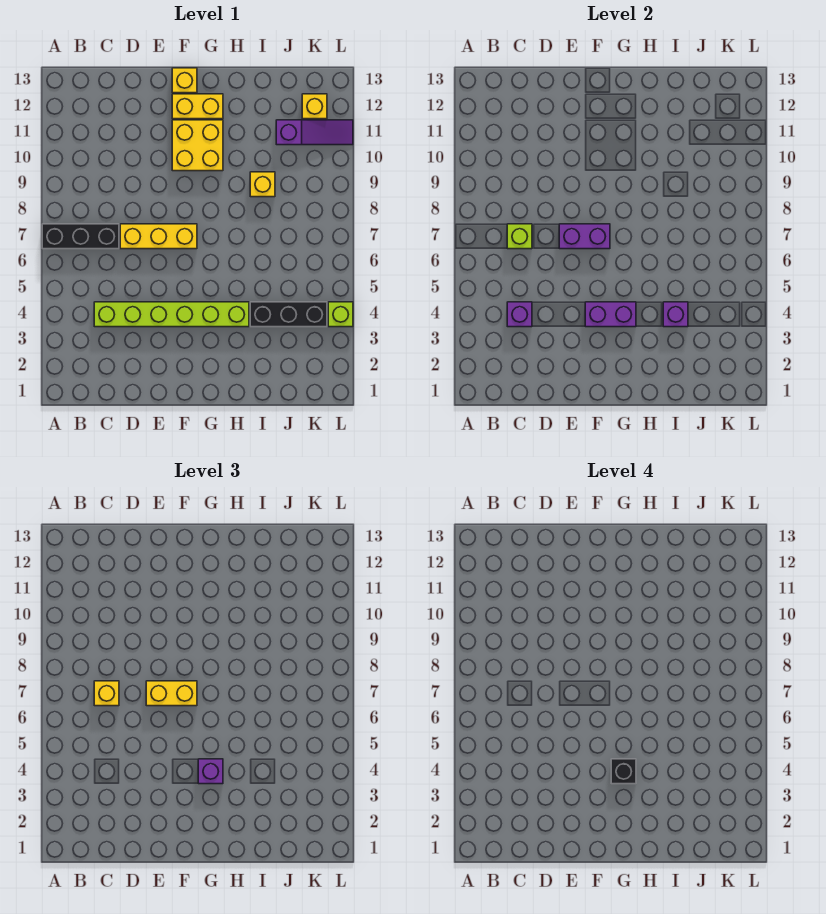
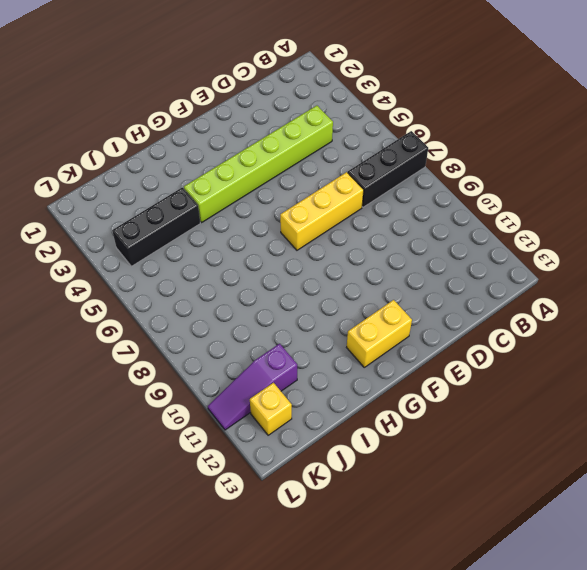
none -> yellow brick F10:G11 level 1
none -> yellow brick F13 level 1
none -> yellow brick I9 level 1

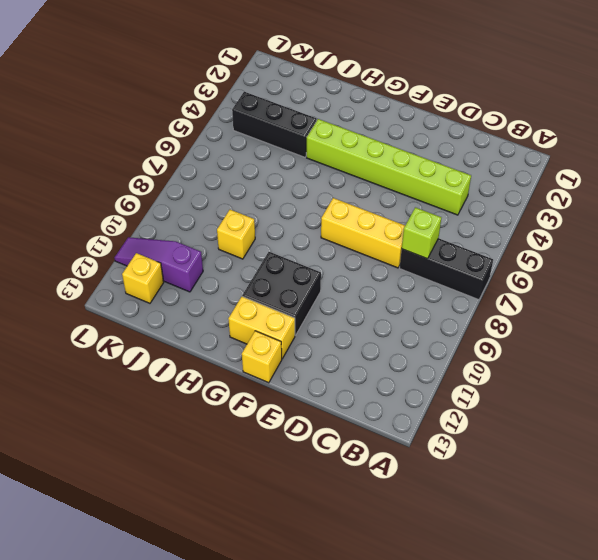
black brick F10:G11 level 1 -> yellow brick F10:G11 level 1
none -> lime brick L4 level 1
none -> purple brick C4 level 2
none -> purple brick E7:F7 level 2

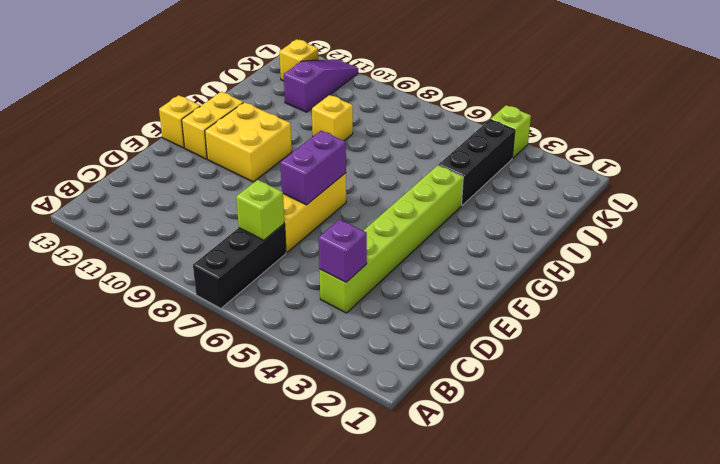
none -> purple brick F4:G4 level 2
none -> purple brick I4 level 2
none -> yellow brick C7 level 3

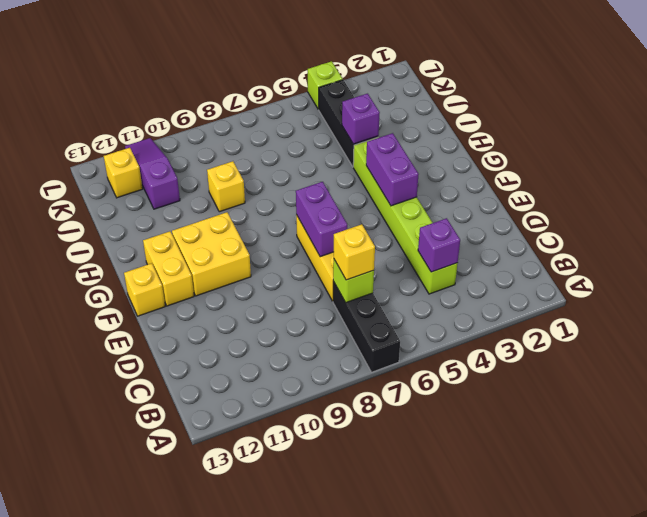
none -> yellow brick E7:F7 level 3
none -> purple brick G4 level 3
none -> black brick G4 level 4

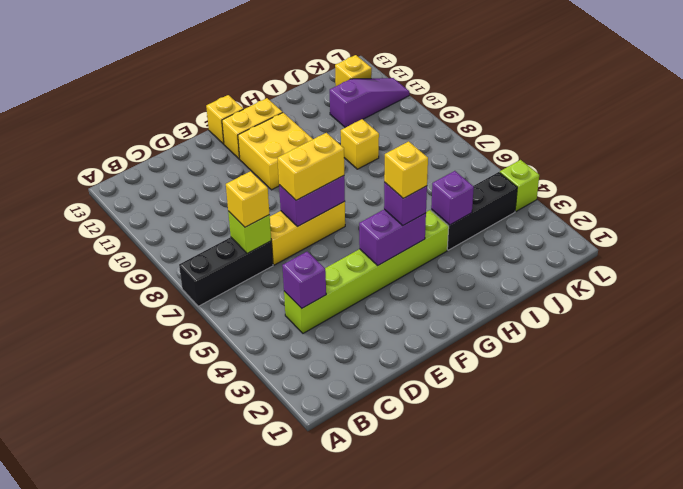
yellow brick G4 level 4 -> black brick G4 level 4

